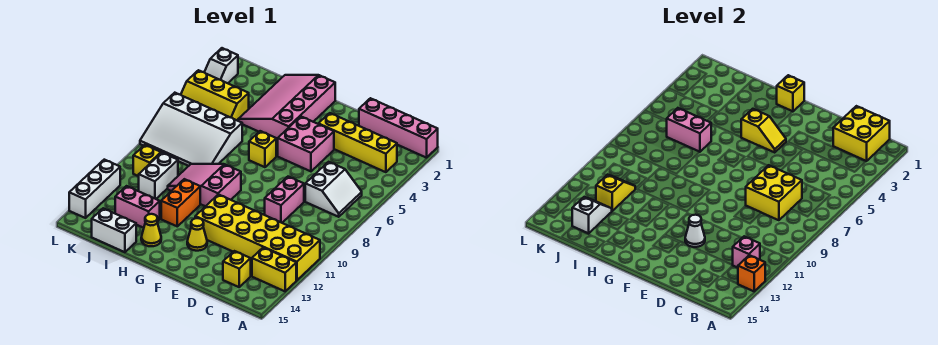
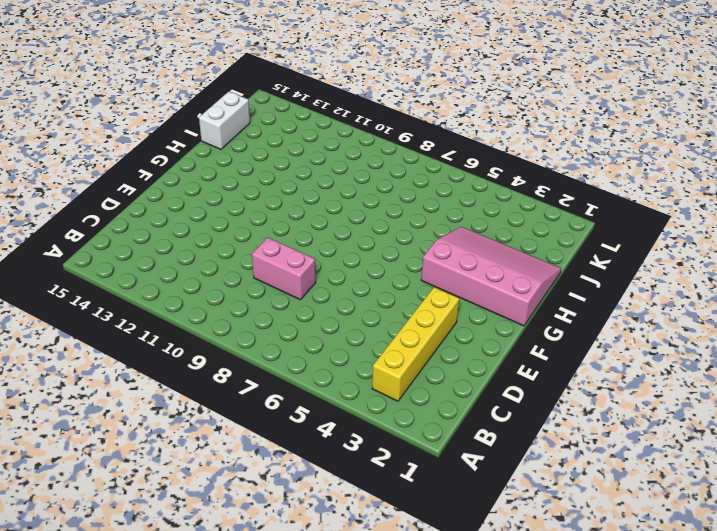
none -> pink brick A1:D1 level 1
none -> yellow brick A11:F12 level 1
none -> yellow brick A13:B13 level 1
none -> white slope B6:C7 level 1 top C

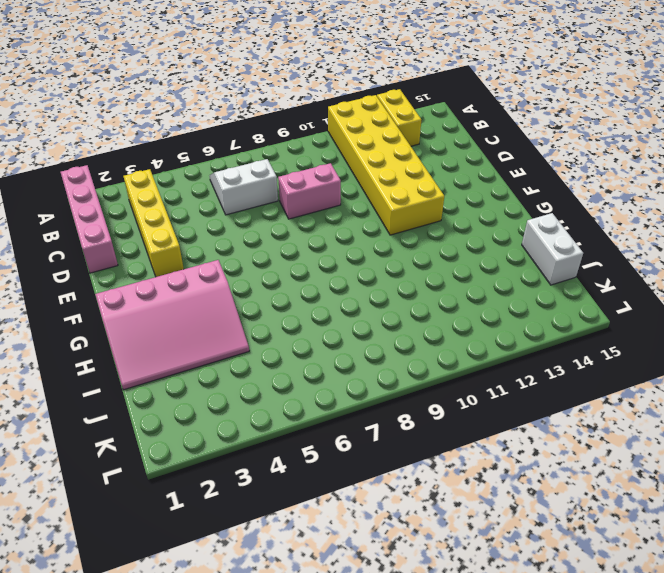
none -> yellow brick C14 level 1
none -> pink brick E4:F5 level 1
none -> yellow cone F13 level 1
none -> yellow brick G6 level 1

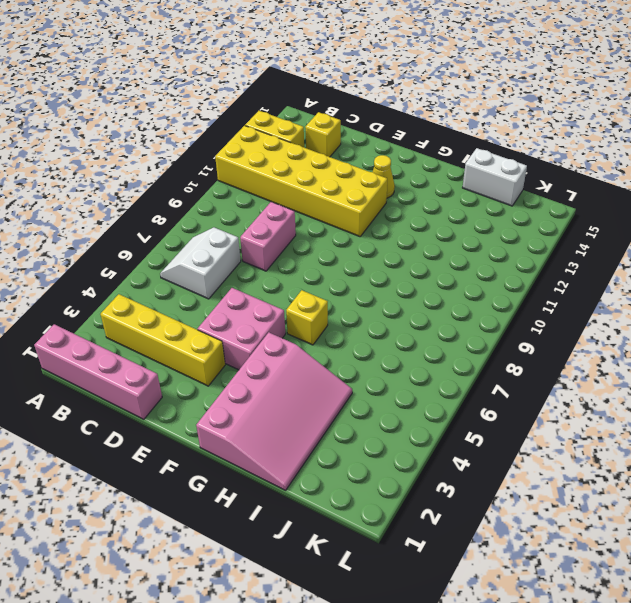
none -> pink slope G9:I10 level 1 top G
none -> orange brick H11:H12 level 1
none -> yellow cone H14 level 1
none -> white slope I6:L8 level 1 top 6

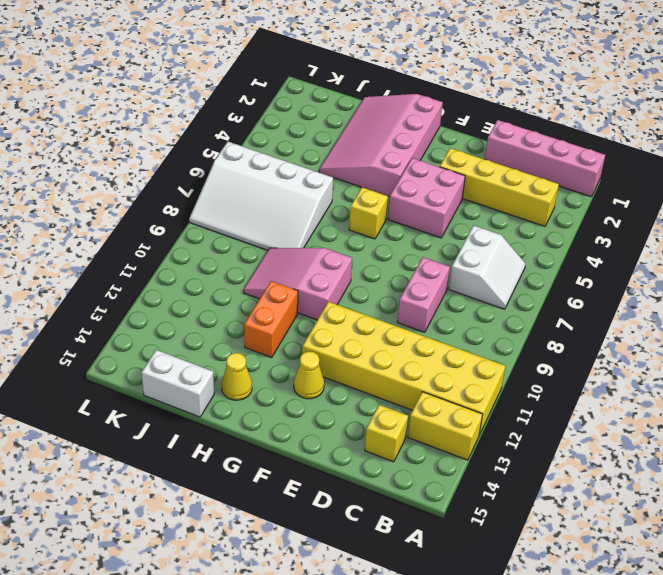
none -> pink brick I13:J13 level 1
none -> yellow slope J4:L5 level 1 top 4
none -> white brick J10:J11 level 1
none -> yellow brick K10 level 1

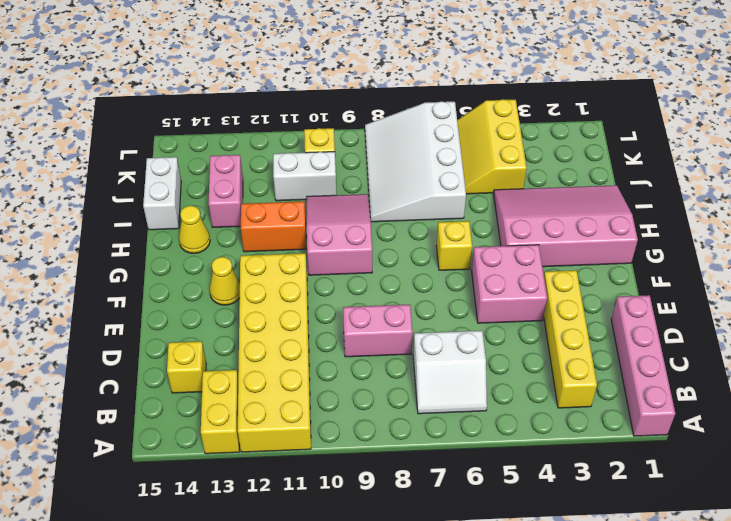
none -> white slope L2:L3 level 1 top 2
none -> white brick L12:L14 level 1
none -> orange brick A13 level 2
none -> yellow brick B1:C2 level 2

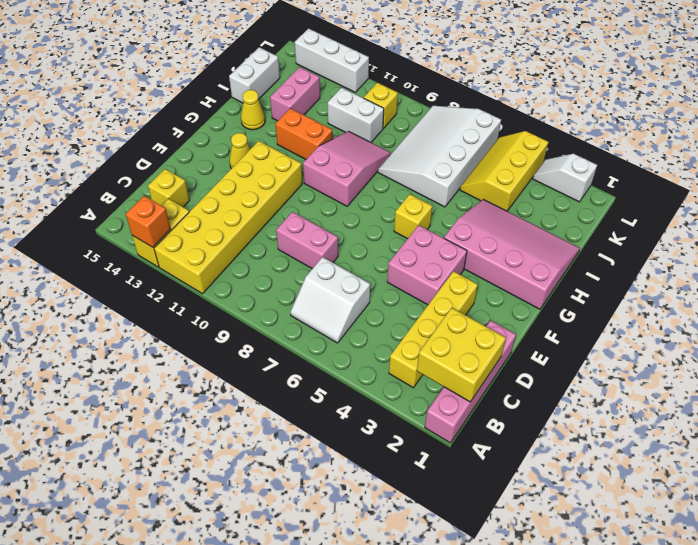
none -> pink brick B12 level 2
none -> yellow brick C7:D8 level 2
none -> white cone E12 level 2
none -> yellow slope F4:G4 level 2 top G

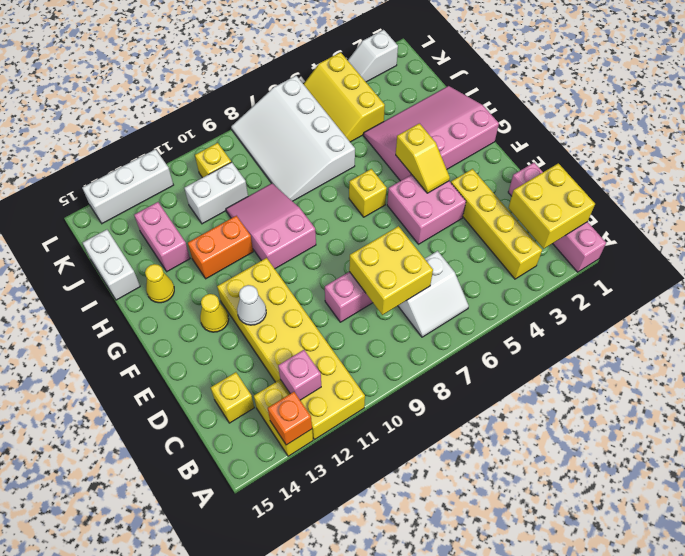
none -> yellow brick G1 level 2
none -> pink brick I6:J6 level 2
none -> yellow slope J11:J12 level 2 top 12
none -> white slope J13:J14 level 2 top 14

